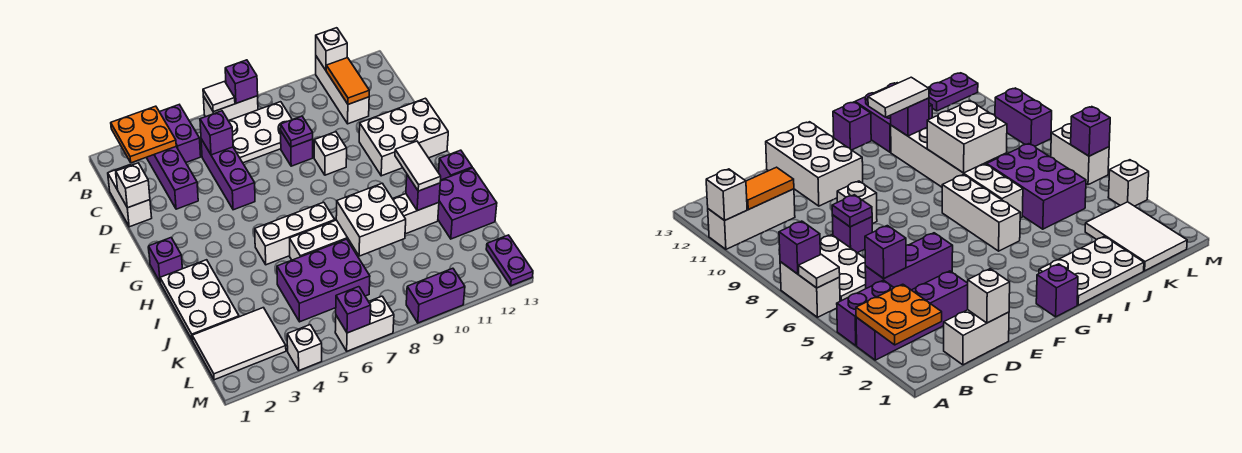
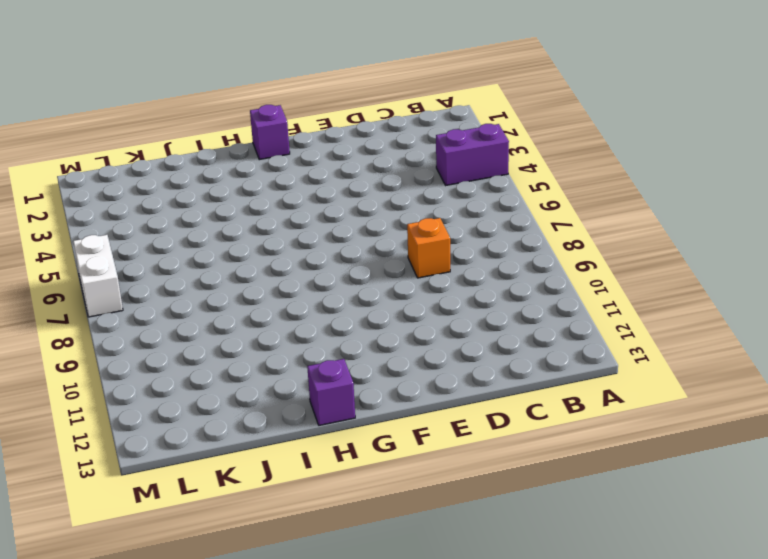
orange brick D8 level 1 -> purple brick D8 level 1
none -> purple brick A3:D3 level 1
none -> white brick A6:A7 level 1
none -> white brick A11:C11 level 1
none -> white plate B6:C8 level 1

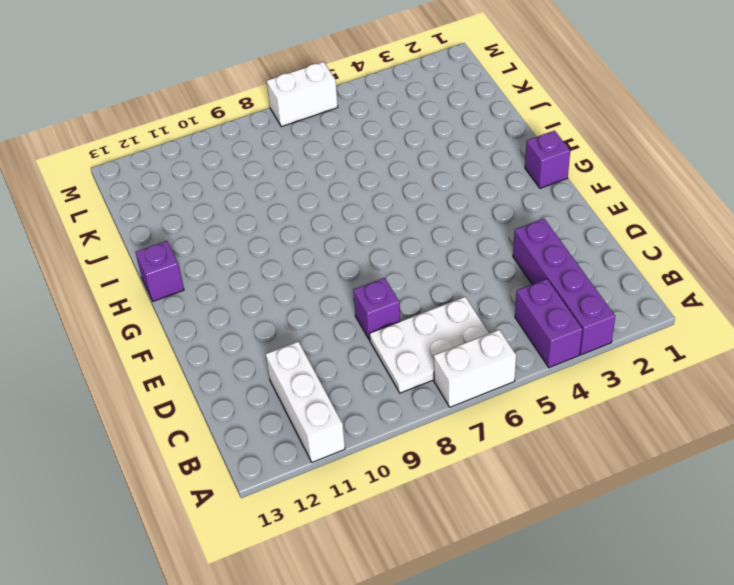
none -> white brick C1:D1 level 1
none -> purple brick C5:E5 level 1
none -> white brick E9 level 1
none -> white brick E11:F13 level 1

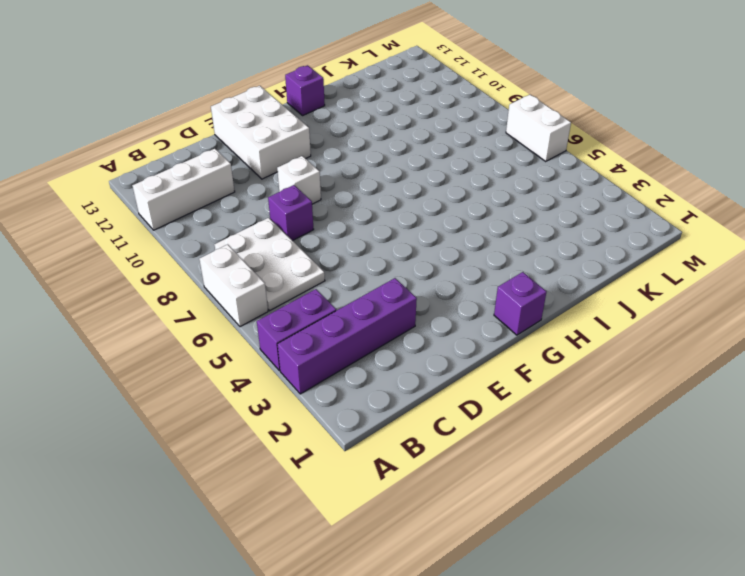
none -> white brick C1:D1 level 1
none -> purple brick C5:E5 level 1
none -> white plate H1:J2 level 1
none -> white brick H5:H7 level 1

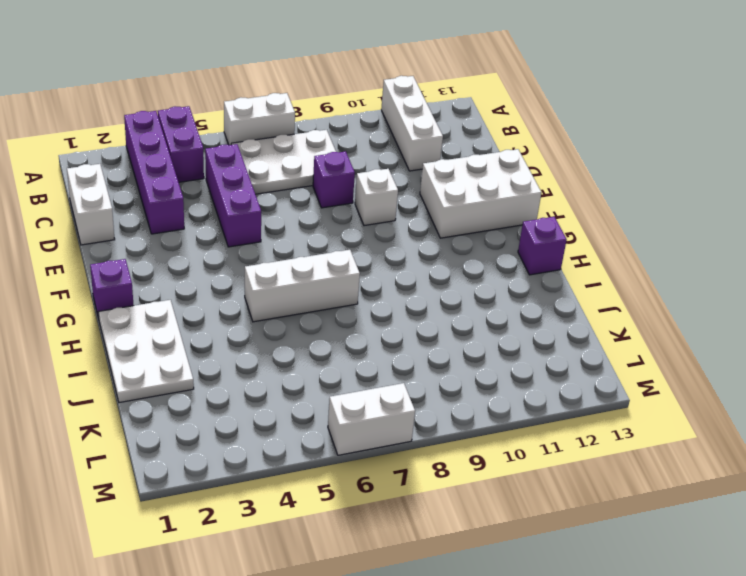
none -> white brick I6:I11 level 1
none -> purple brick I12:J13 level 1
none -> purple brick J5:K7 level 1
none -> white tile K1:L3 level 1

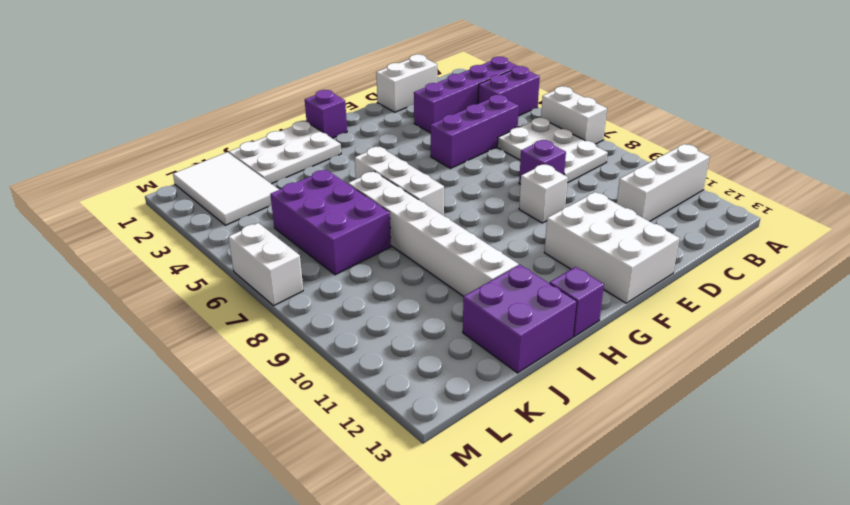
none -> purple plate L13:M13 level 1
none -> white brick M4 level 1
none -> purple brick M9:M10 level 1
none -> orange plate A2:B3 level 2

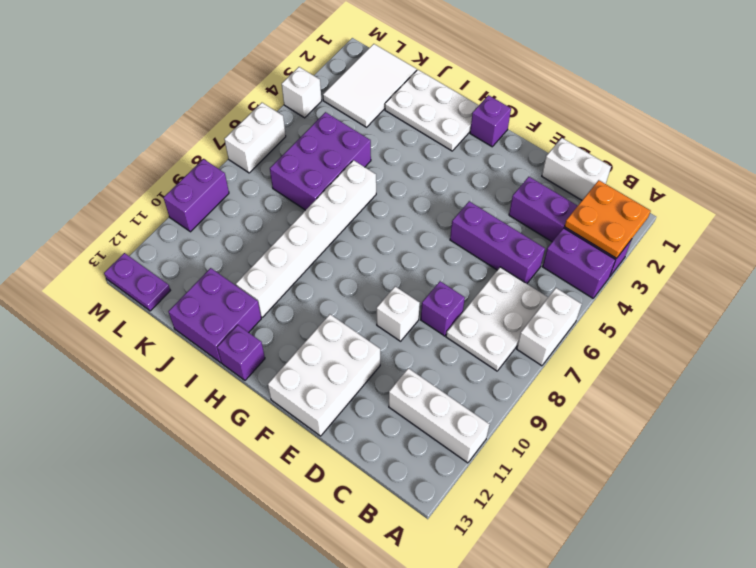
none -> white brick H5:H7 level 1
none -> white tile A6 level 2
none -> purple brick A7 level 2
none -> white brick A11 level 2

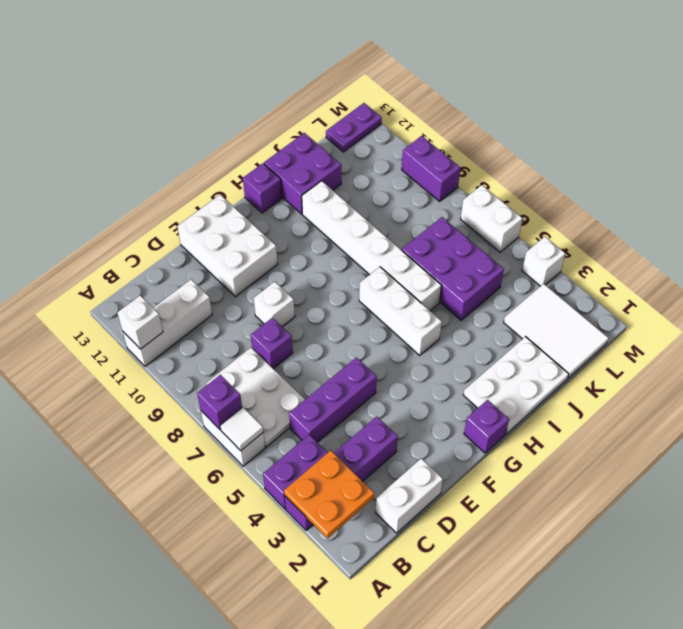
none -> orange tile B11:C11 level 2
none -> purple brick C5 level 2
none -> white brick D1 level 2
none -> purple plate D8 level 2

